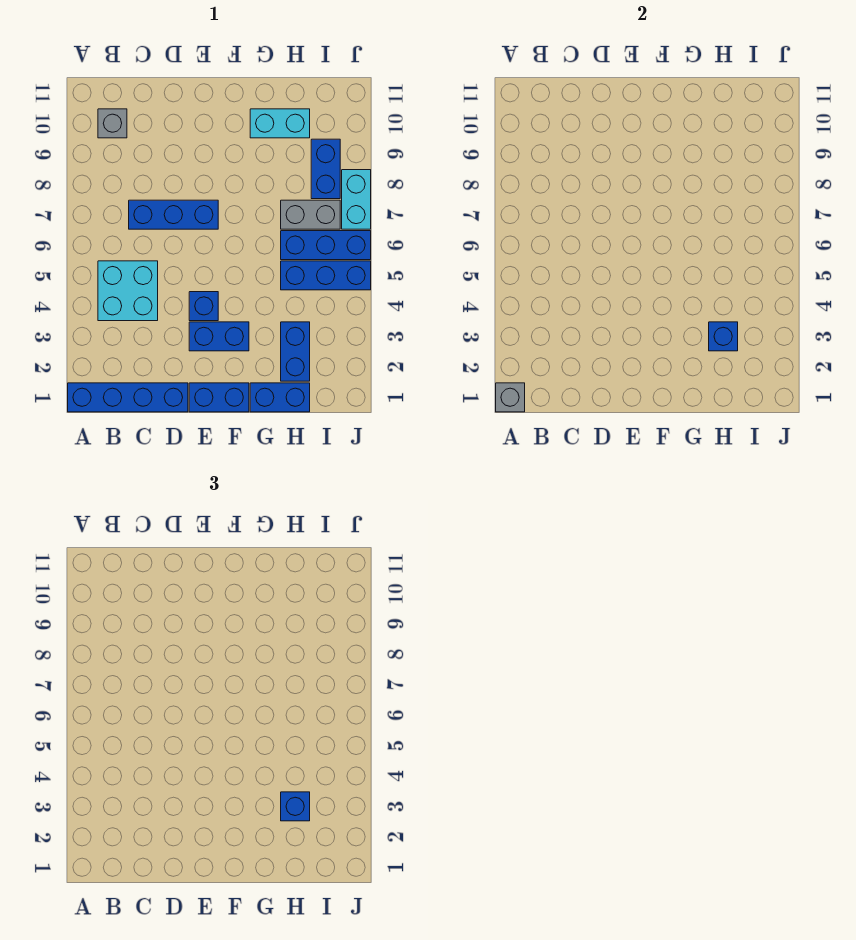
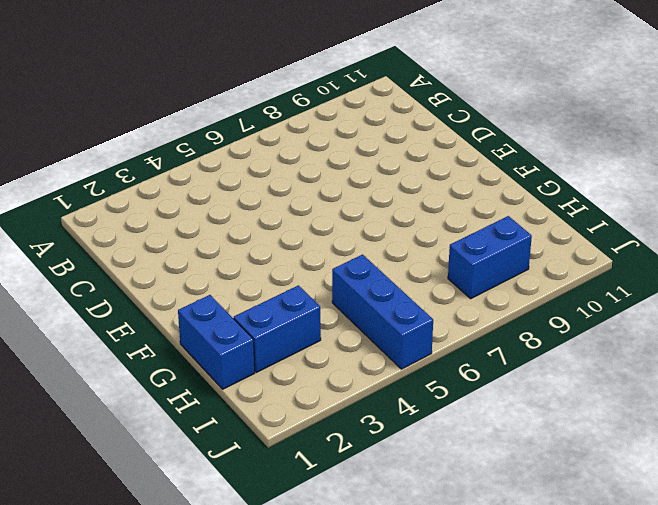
none -> blue brick A1:D1 level 1
none -> cyan brick B4:C5 level 1
none -> grey brick B10 level 1

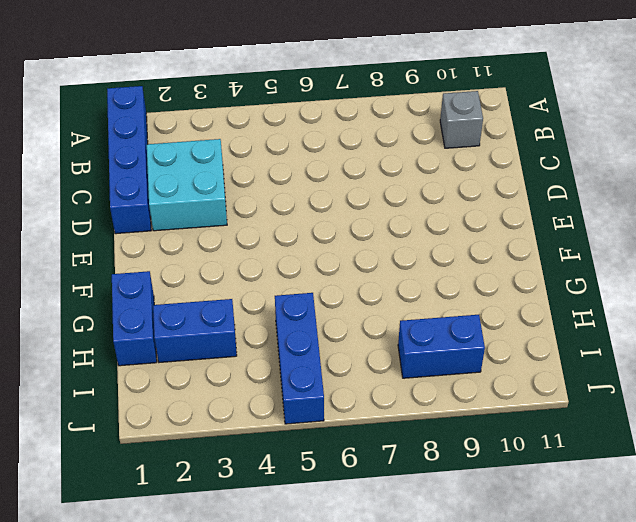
cyan brick C2:D3 level 1 -> cyan brick B4:C5 level 1
none -> blue brick C7:E7 level 1
none -> blue brick E1:F1 level 1
none -> blue brick E3:F3 level 1

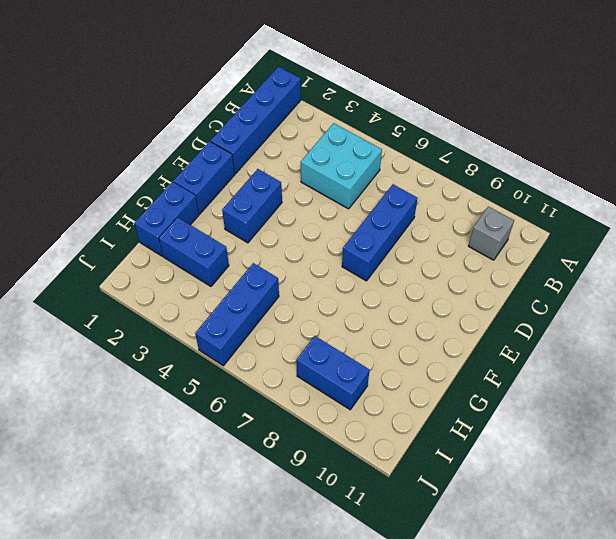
none -> blue brick E4 level 1
none -> cyan brick G10:H10 level 1
none -> blue brick H6:J6 level 1

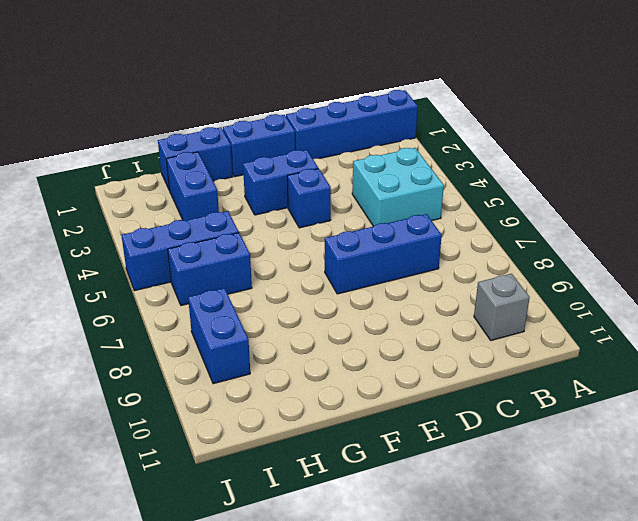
blue brick H6:I6 level 1 -> blue brick H6:J6 level 1
none -> cyan brick G10:H10 level 1
none -> grey brick H7:I7 level 1
none -> cyan brick J7:J8 level 1

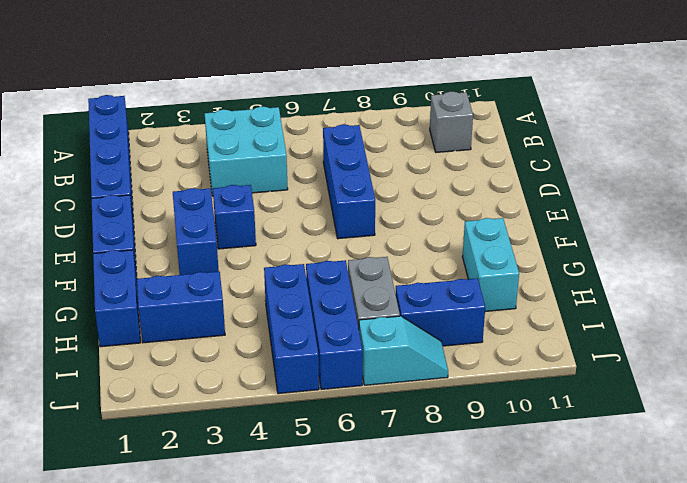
cyan slope J7:J8 level 1 top 7 -> cyan brick J7:J8 level 1
none -> grey brick A1 level 2
none -> blue brick H3 level 2
none -> blue brick H3 level 3

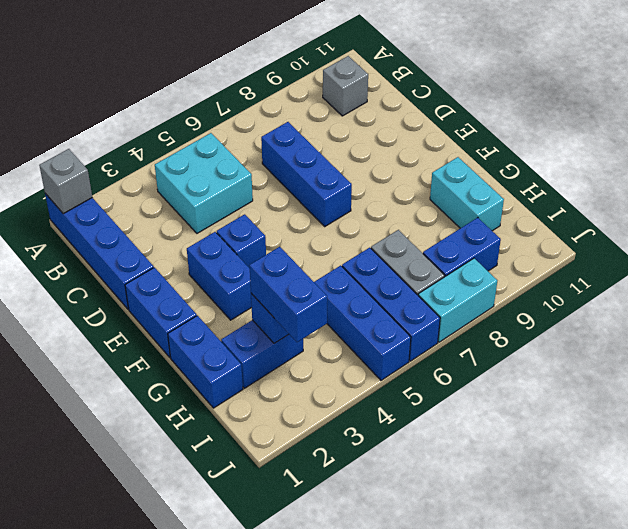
blue brick H3:I3 level 3 -> blue brick H3 level 3

